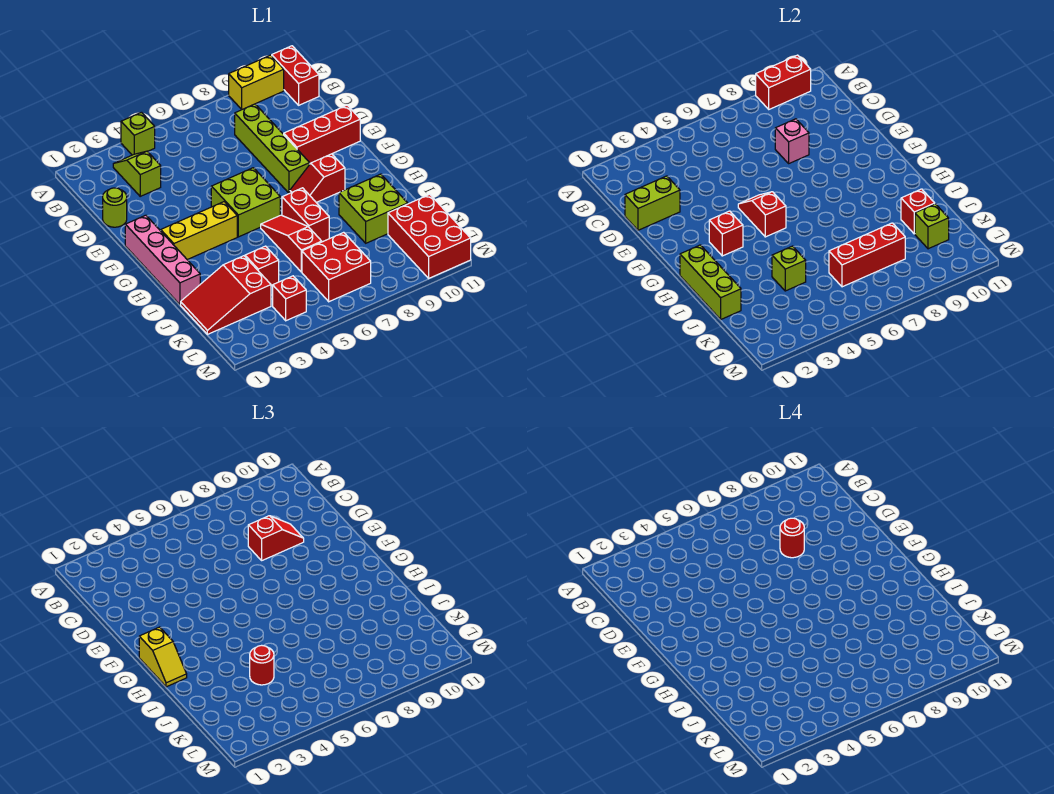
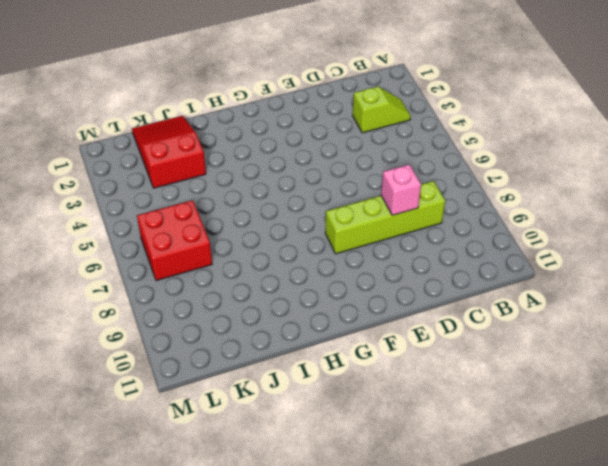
none -> lime brick A4 level 1
none -> yellow brick A9:A10 level 1
none -> red brick A11:B11 level 1
none -> lime round brick D1 level 1

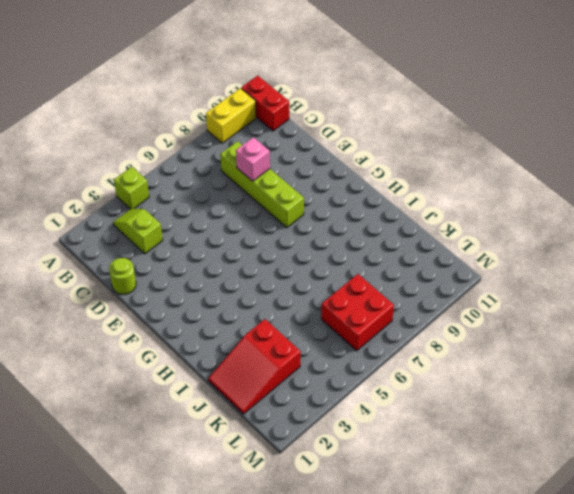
none -> red brick E9:E11 level 1
none -> pink brick F1:I1 level 1
none -> lime brick F5:G6 level 1
none -> yellow brick G2:G4 level 1

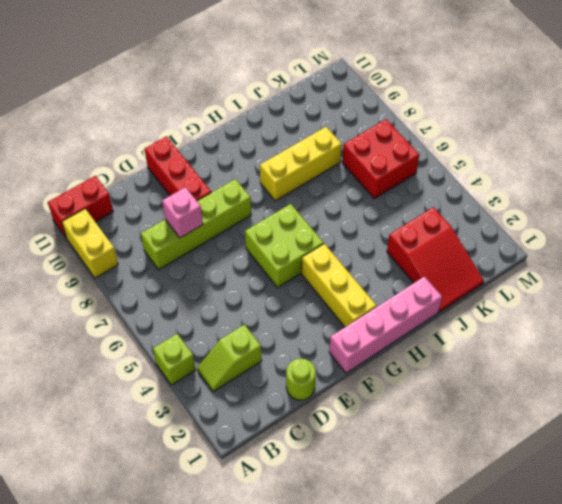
yellow brick H8:J8 level 1 -> none
none -> red slope G8:G9 level 1 top 9
none -> red slope H6:J6 level 1 top J
none -> red brick H7:I7 level 1
none -> lime brick I9:J10 level 1

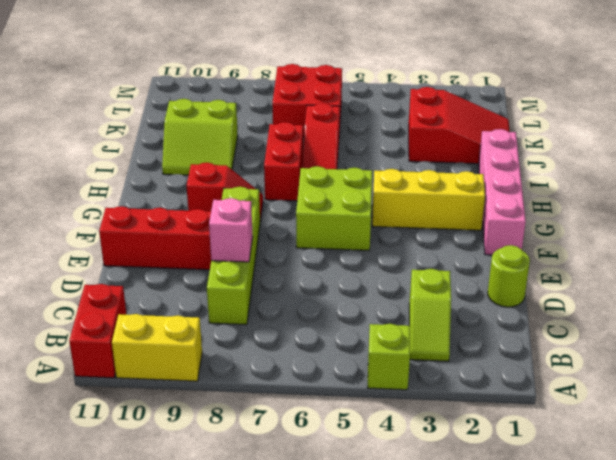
lime slope I9:J10 level 1 top J -> lime brick I9:J10 level 1
none -> red brick J4 level 1
none -> red brick K10:M11 level 1
none -> red brick L4 level 1
none -> red brick A9:A10 level 2

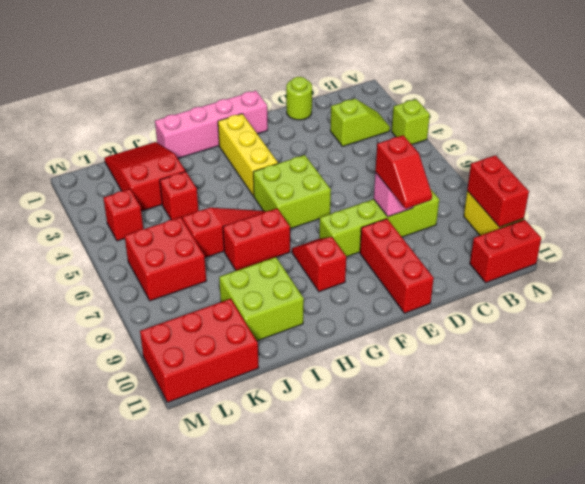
none -> lime brick D1:D2 level 2
none -> red slope F5:G5 level 2 top G
none -> red brick G3 level 2
none -> lime brick H1:J1 level 2

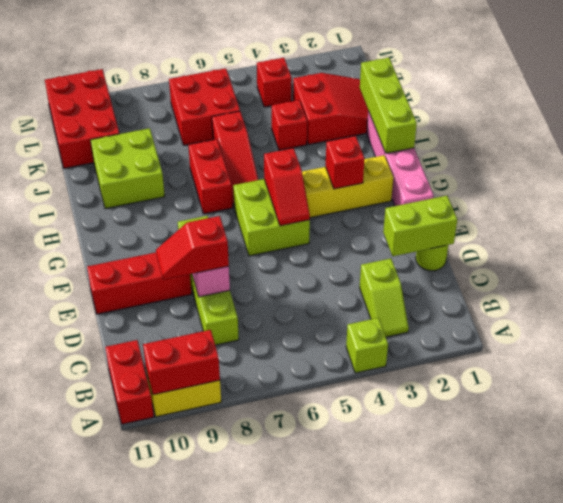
none -> red slope G8:G9 level 1 top 9
none -> lime brick J4 level 2
none -> red brick J10 level 2
none -> red brick K6:K8 level 2

